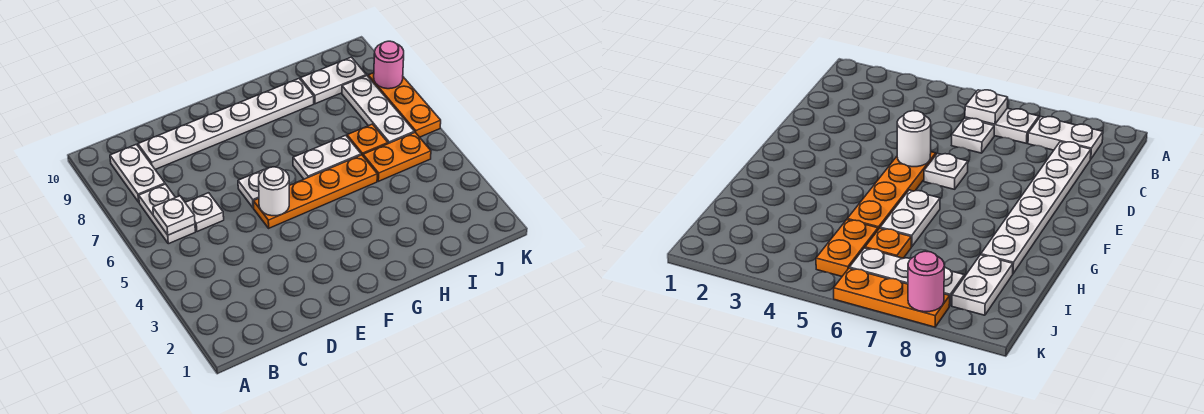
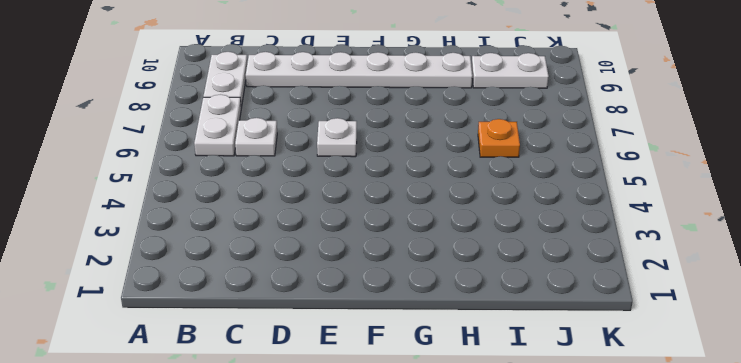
none -> orange plate E5:H5 level 1
none -> white plate G6:H6 level 1
none -> orange plate I5:J5 level 1

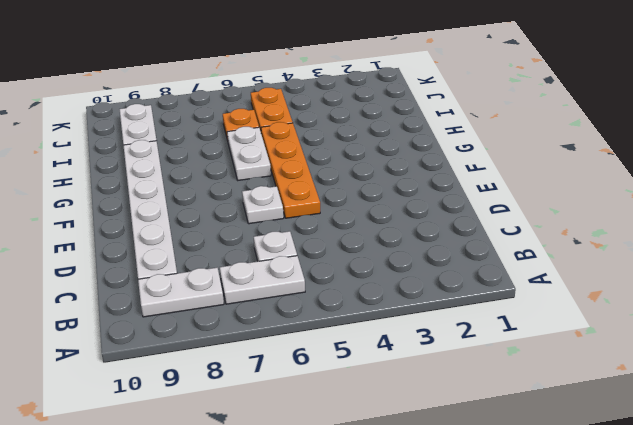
none -> white plate J6:J8 level 1
none -> orange plate K6:K8 level 1
none -> white plate B6 level 2

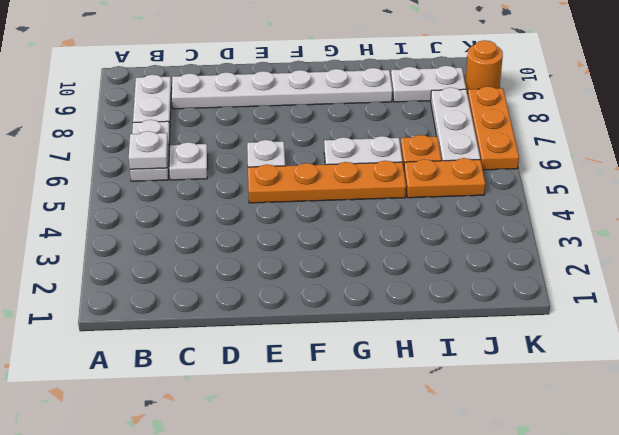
orange round brick K9 level 1 -> none
none -> white round brick E5 level 2
none -> pink round brick K8 level 2

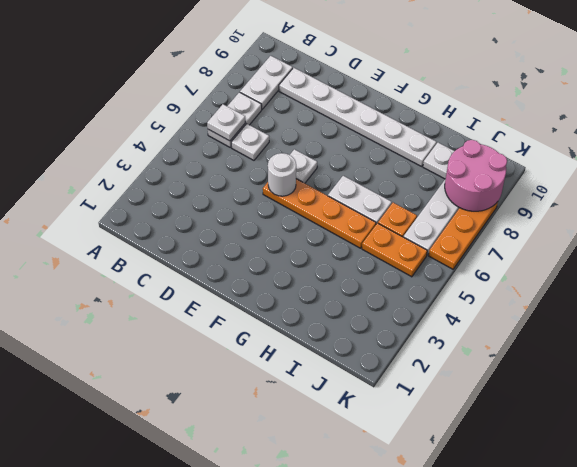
pink round brick J8:K9 level 2 -> pink round brick K8 level 2

